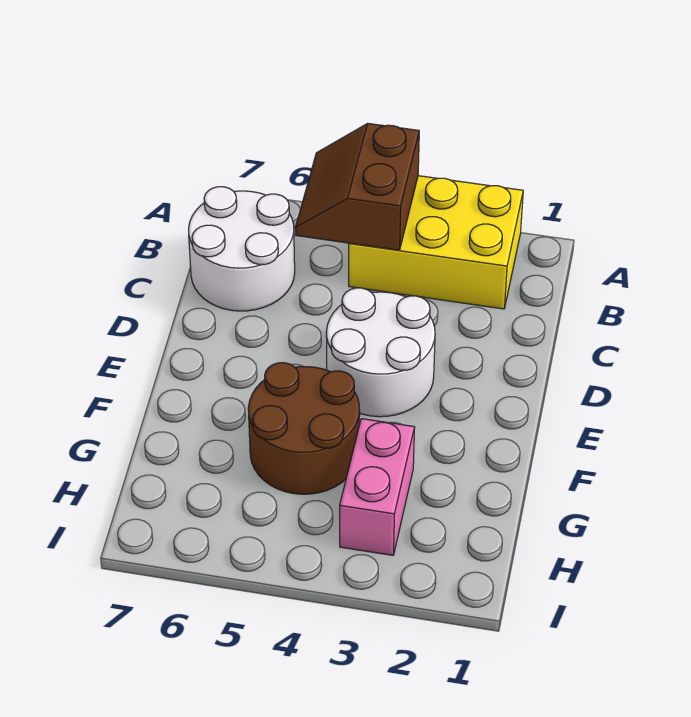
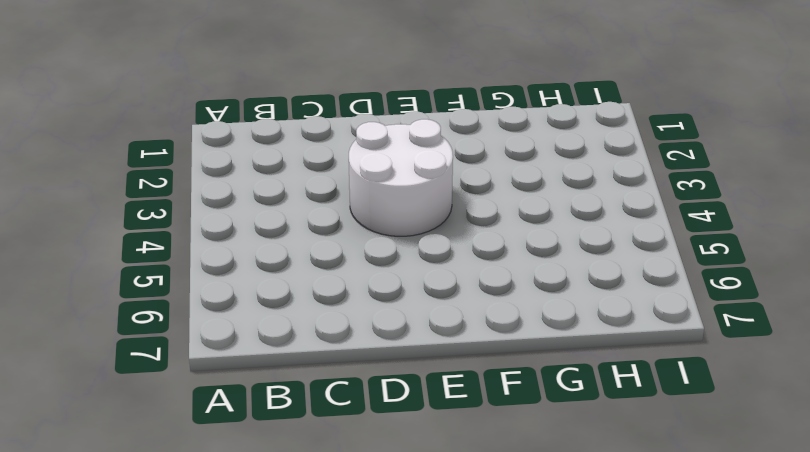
none -> yellow brick A2:B4 level 1
none -> white round brick B6:C7 level 1

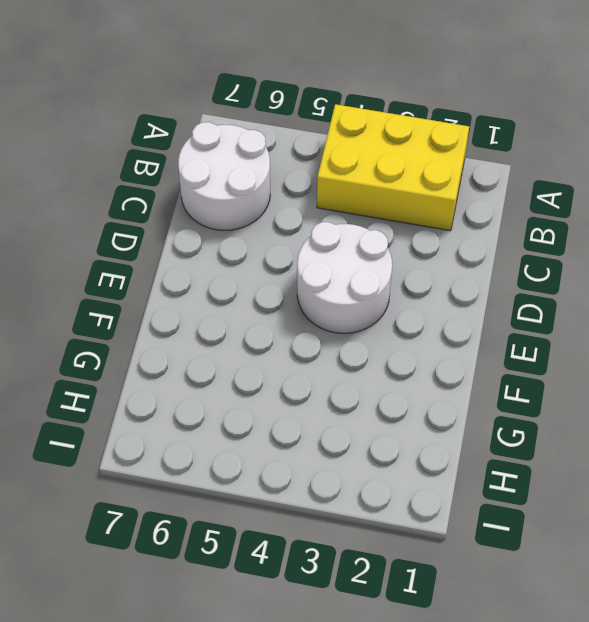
none -> brown round brick F4:G5 level 1
none -> pink brick G3:H3 level 1

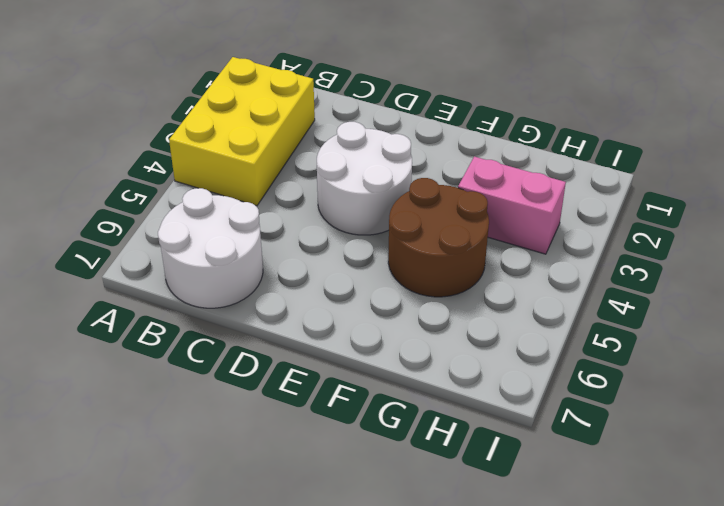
none -> brown slope A4:B5 level 2 top 4

